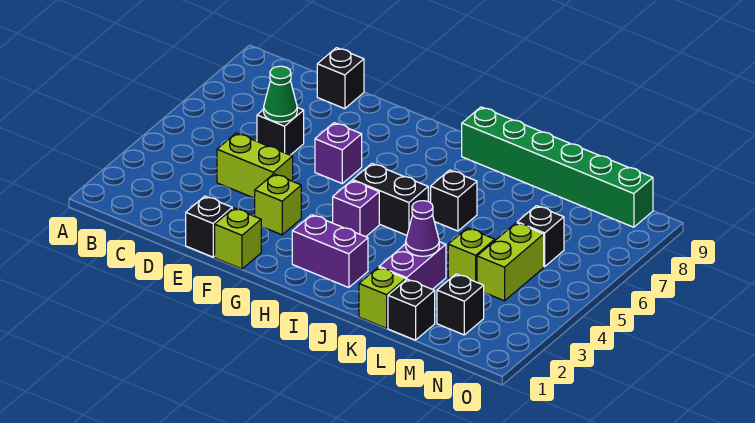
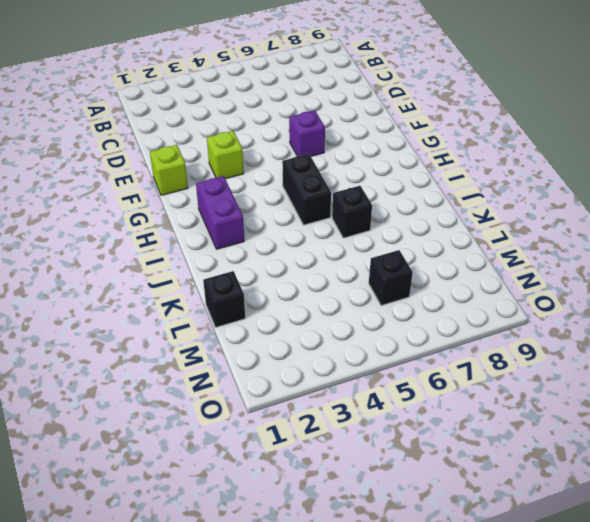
none -> lime brick D4:E4 level 1
none -> black brick D6 level 1
none -> black brick D9 level 1

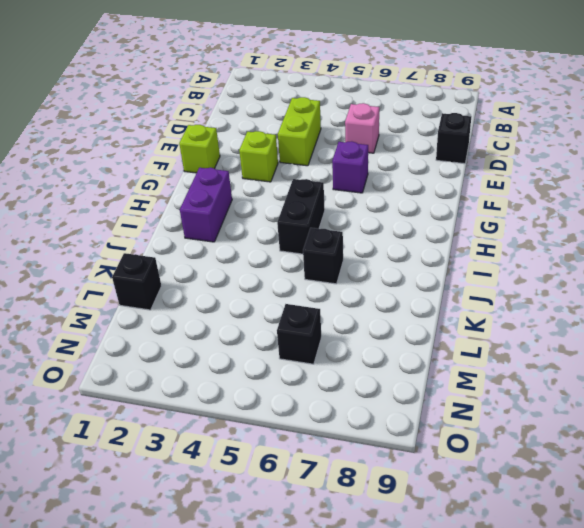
pink brick D6 level 1 -> black brick D6 level 1
none -> black brick E1 level 1
none -> purple brick H4 level 1
none -> green brick I9:N9 level 1

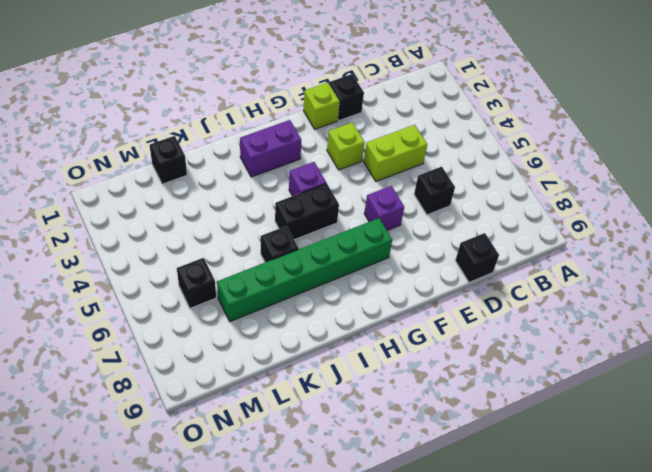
green brick G7:L7 level 1 -> green brick I9:N9 level 1
none -> lime brick K1 level 1
none -> purple brick K2:K3 level 1
none -> lime brick L4 level 1

